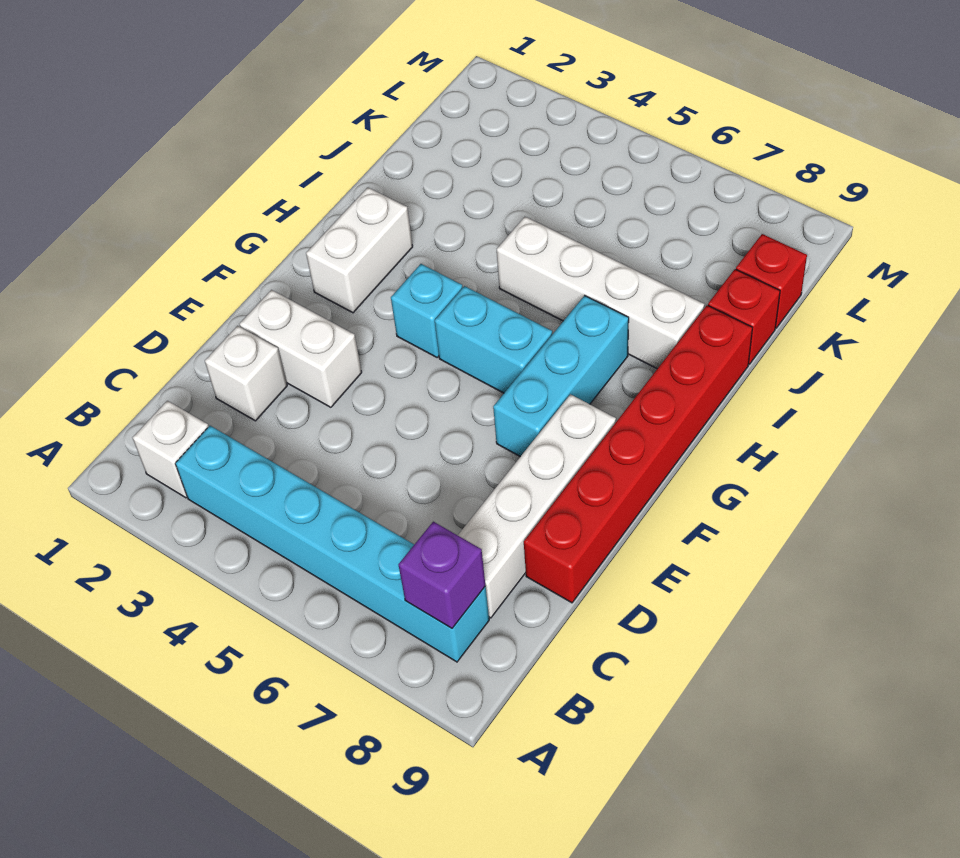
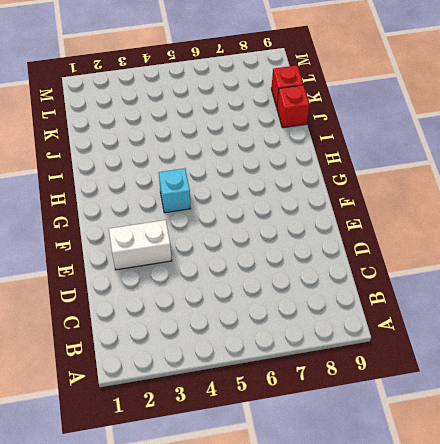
none -> white brick B2 level 1
none -> cyan brick B3:B8 level 1
none -> white brick C8:F8 level 1

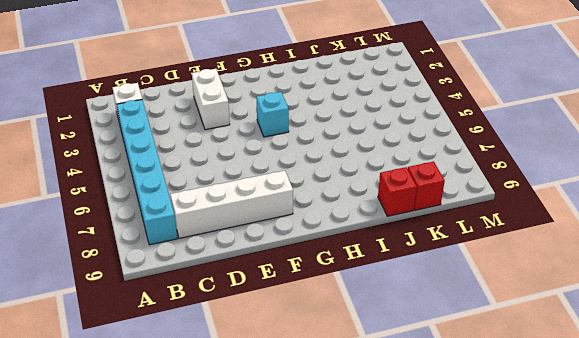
none -> white brick D2 level 1
none -> red brick D9:I9 level 1
none -> cyan brick F7:H7 level 1

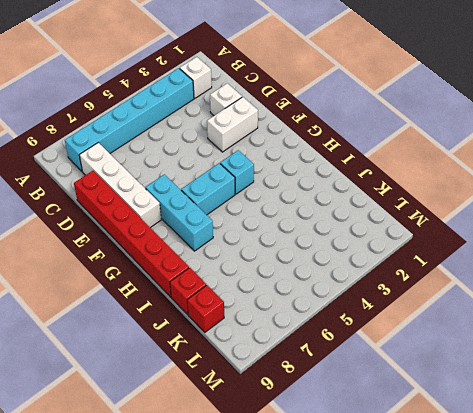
none -> white brick G2:H2 level 1
none -> white brick I5:I8 level 1
none -> purple brick B8 level 2

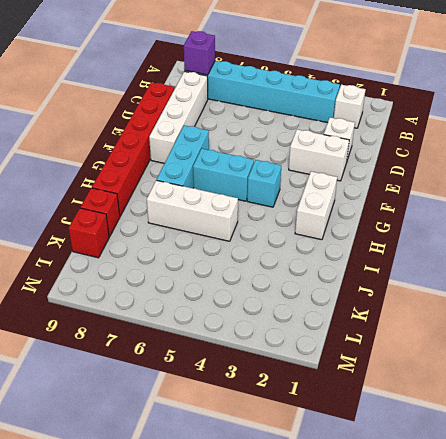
white brick I5:I7 level 1 -> white brick I5:I8 level 1

